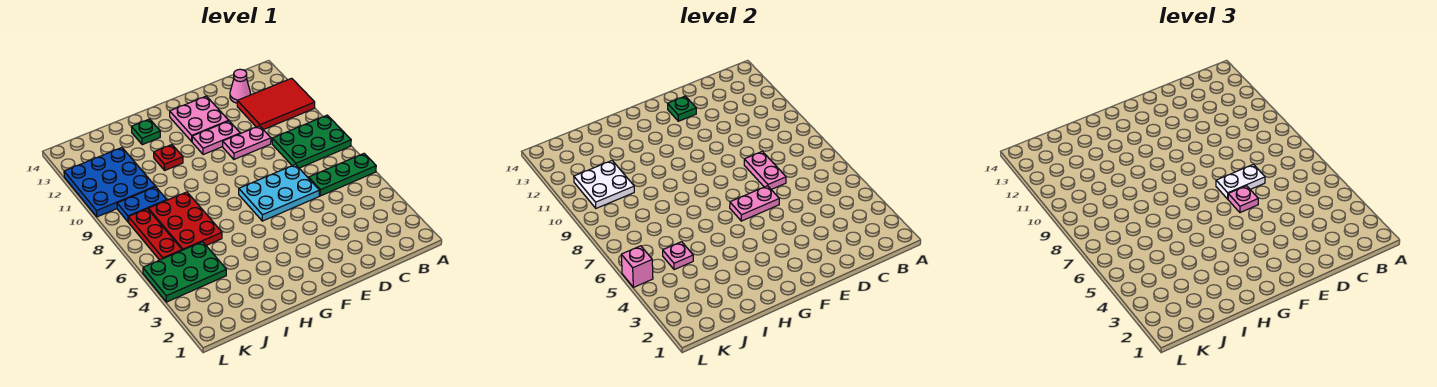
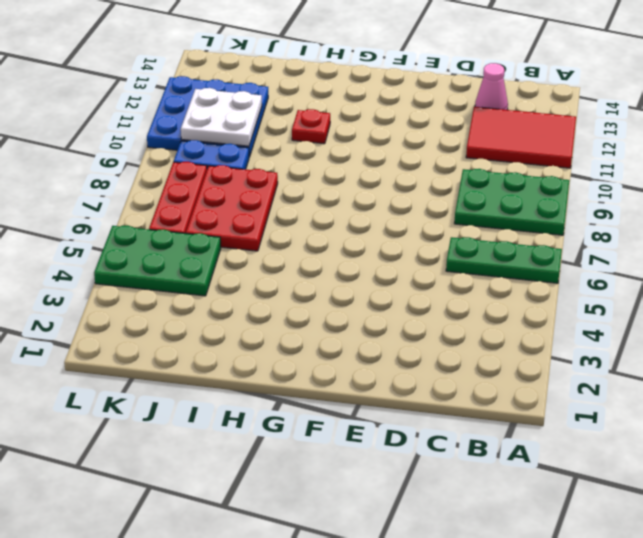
none -> cyan plate D6:F7 level 1
none -> pink plate D10:E10 level 1
none -> pink plate E11:F11 level 1

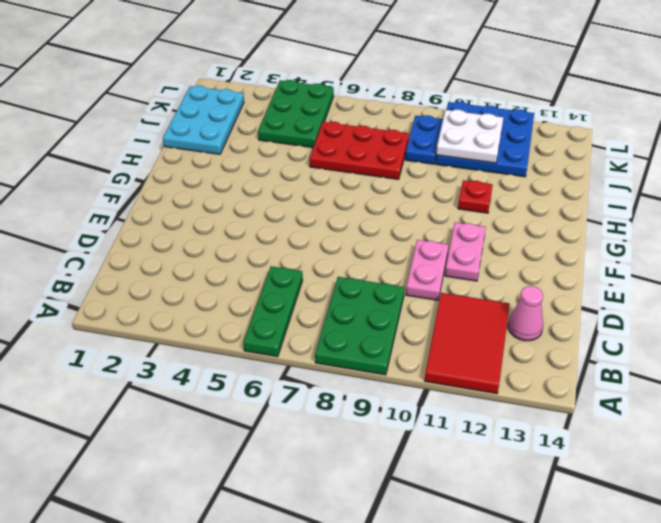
cyan plate I1:K2 level 1 -> cyan plate D6:F7 level 1
none -> pink plate E12:F13 level 1
none -> green plate H13 level 1
none -> red plate K6:K8 level 1

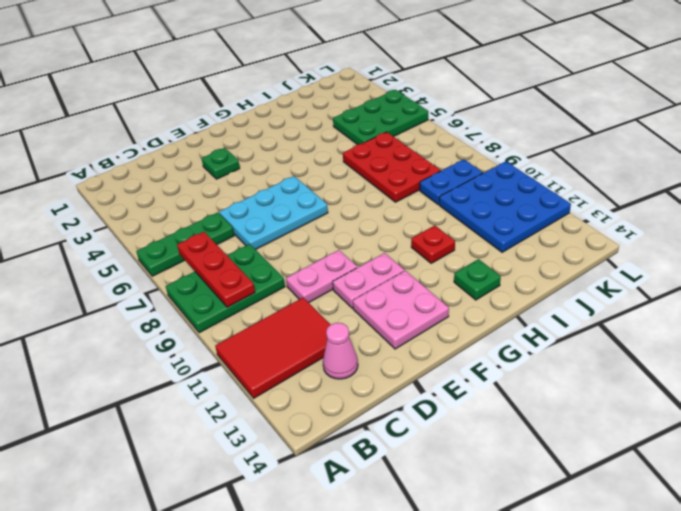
red plate B7:B9 level 2 -> red plate K6:K8 level 1
green plate E3 level 1 -> green plate E13 level 2
none -> pink plate D7:D8 level 2
none -> pink plate E6:F6 level 2
none -> pink plate J5 level 2

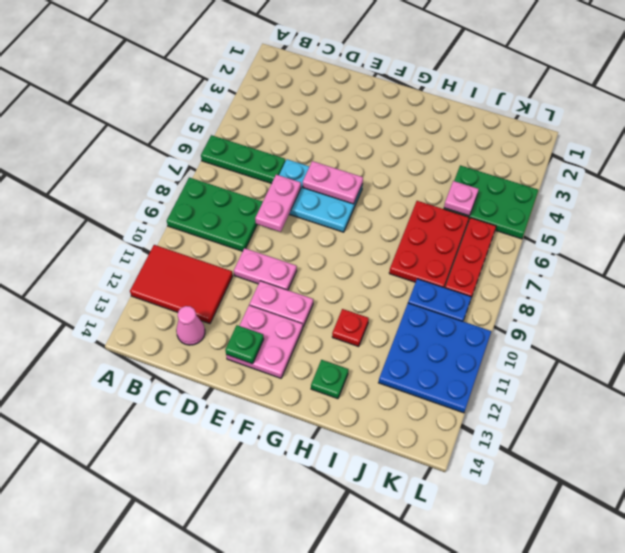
none -> white plate J10:K11 level 2
none -> pink brick L5 level 2
none -> white plate D7:E7 level 3

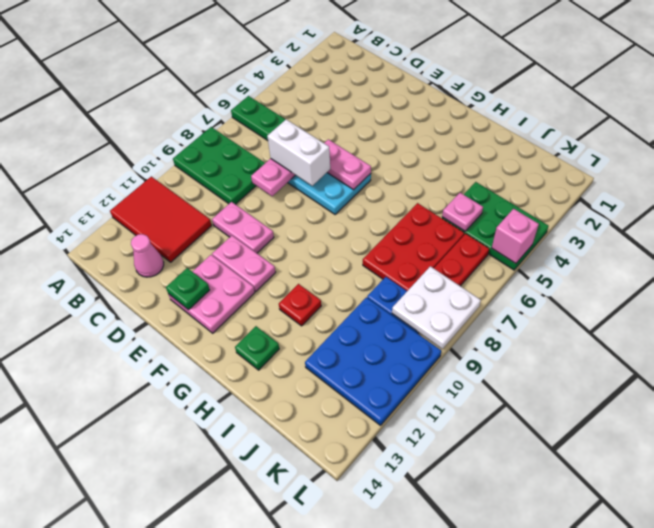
white brick D7:E7 level 3 -> white plate D7:E7 level 3
white plate K8:L9 level 2 -> white plate J10:K11 level 2
none -> pink plate E6 level 3

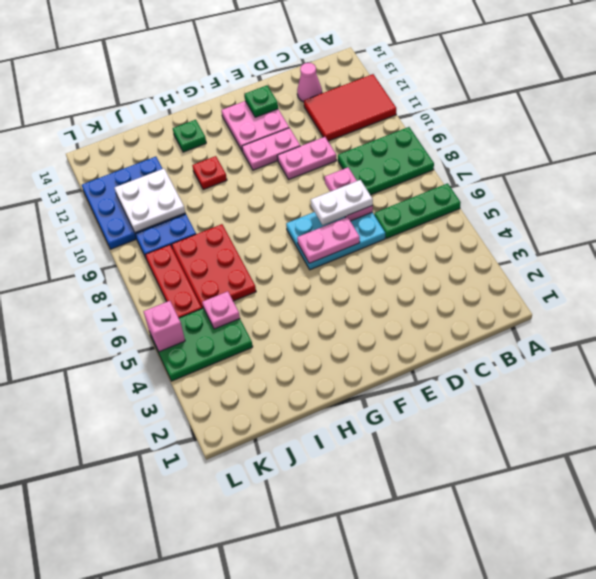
none -> pink plate E6 level 3

